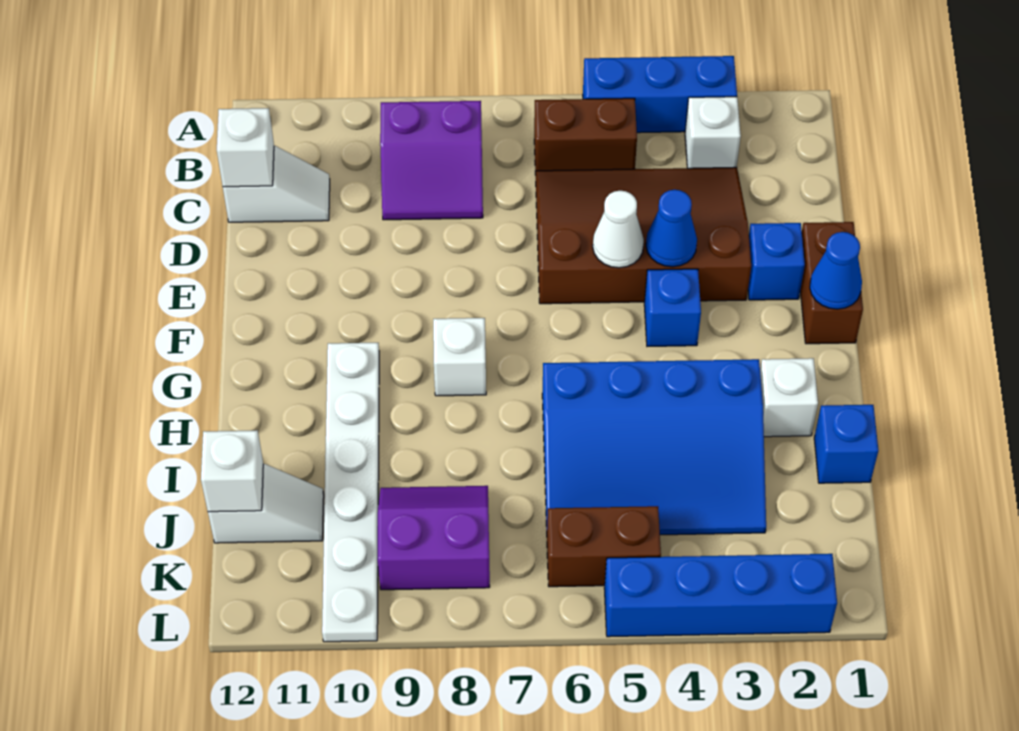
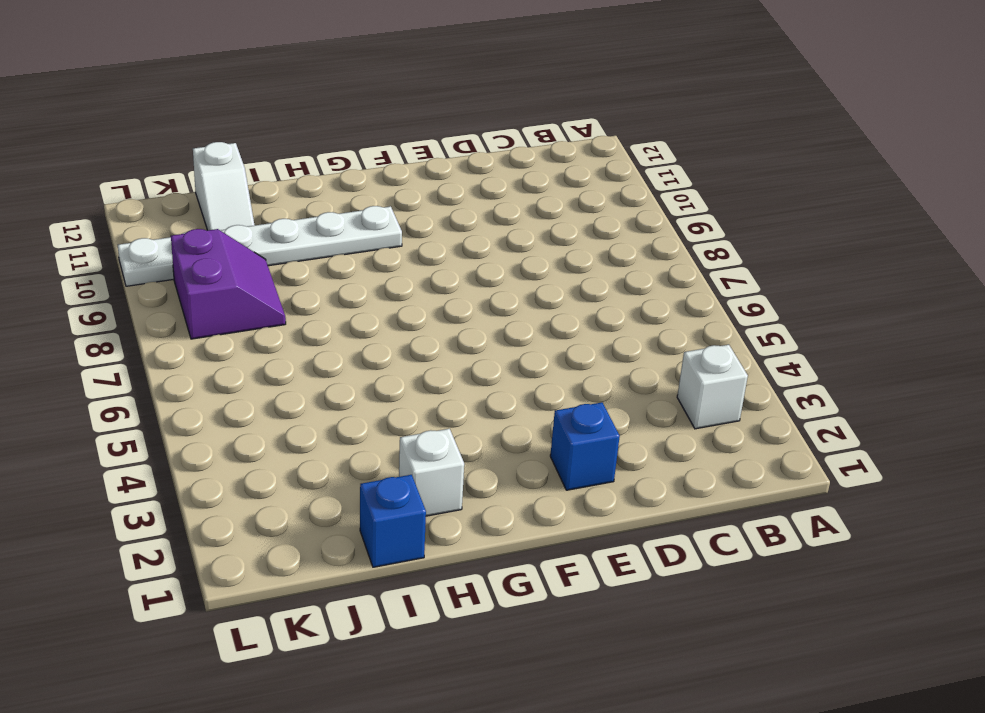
none -> blue brick A3:A5 level 1
none -> brown brick B5:B6 level 1
none -> purple slope B8:C9 level 1 top B

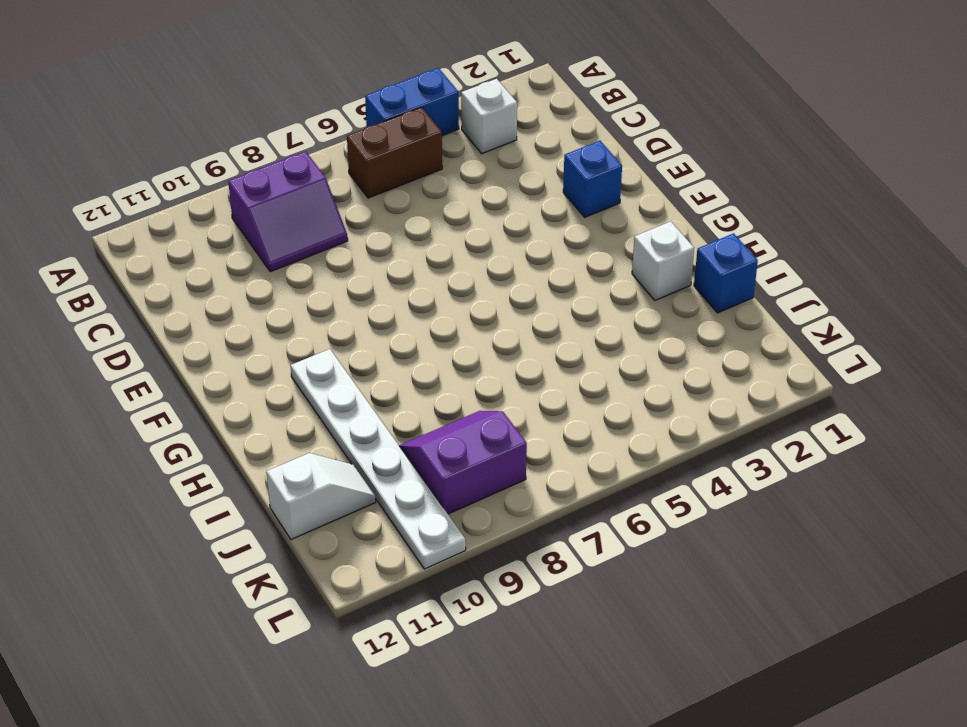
blue brick A4:A5 level 1 -> blue brick A3:A5 level 1
none -> brown slope C3:E6 level 1 top E
none -> white slope C11:C12 level 1 top 12
none -> brown brick E1:F1 level 1

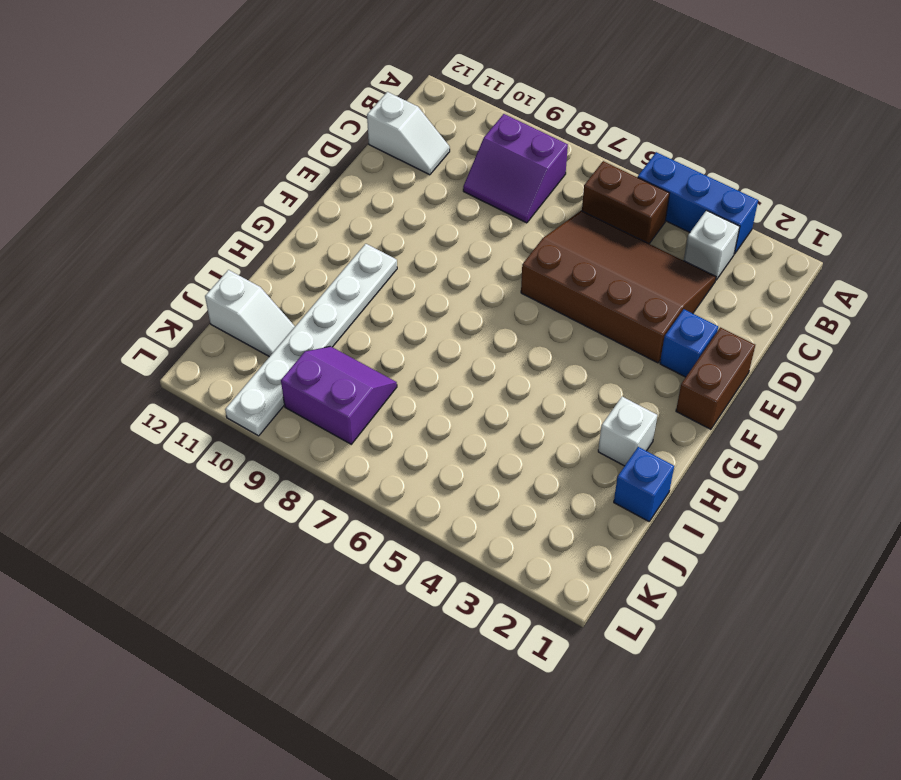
none -> blue brick F4 level 1
none -> white brick G8 level 1
none -> blue slope H3:J6 level 1 top H

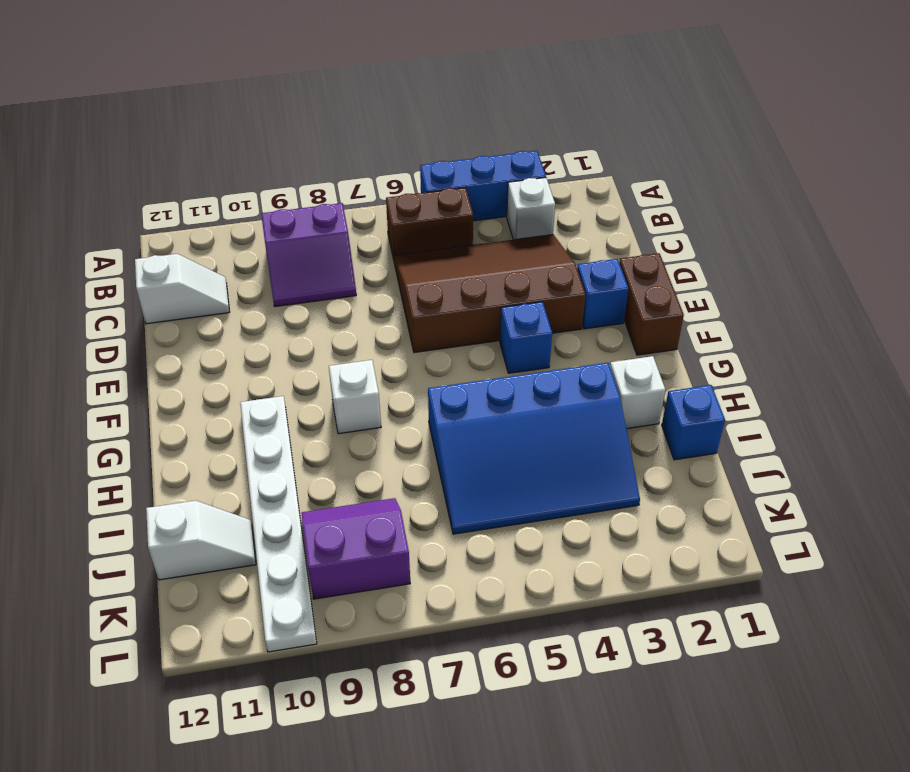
none -> brown brick K5:K6 level 1
none -> blue brick L2:L5 level 1
none -> white brick C12 level 2

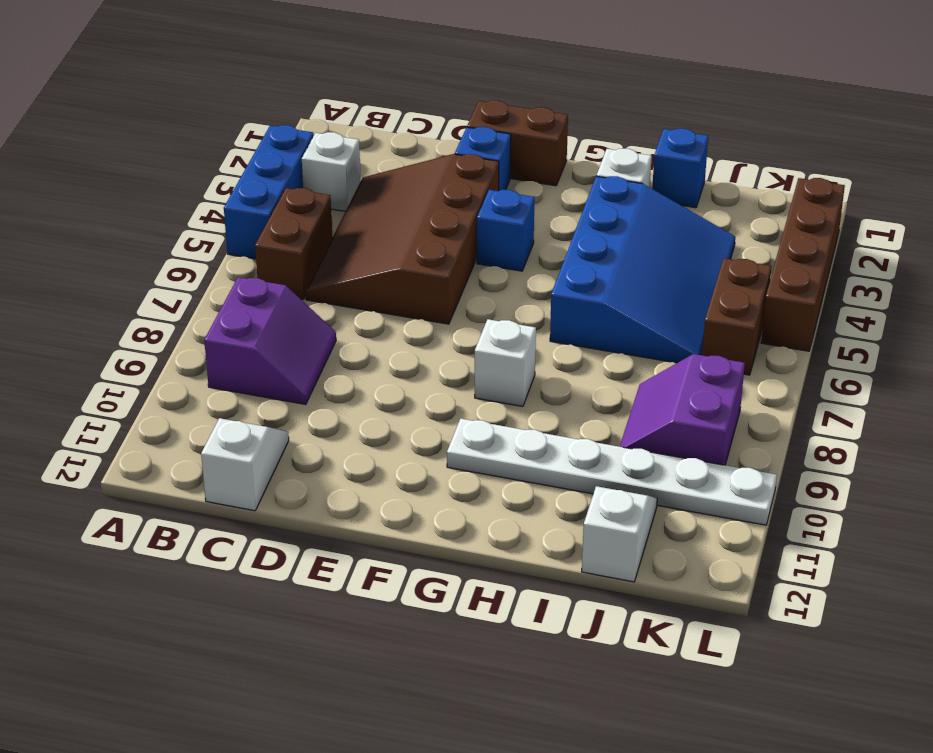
brown brick L2:L5 level 1 -> blue brick L2:L5 level 1
none -> white brick C12 level 2
none -> blue cone E4 level 2
none -> white cone E5 level 2

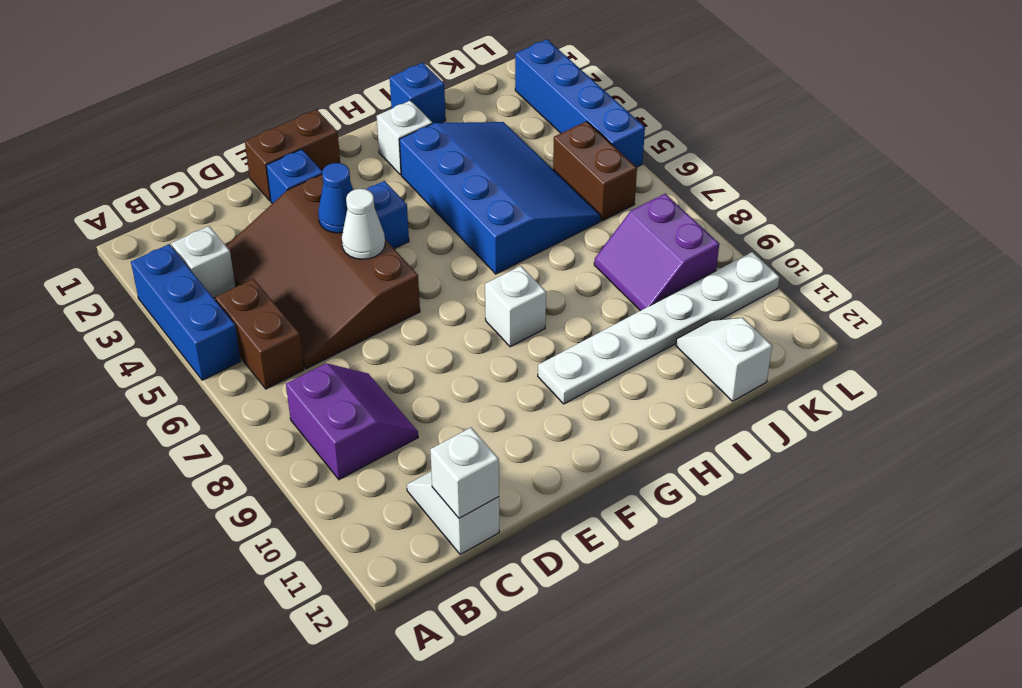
none -> blue cone F1 level 2
none -> white brick J12 level 2

